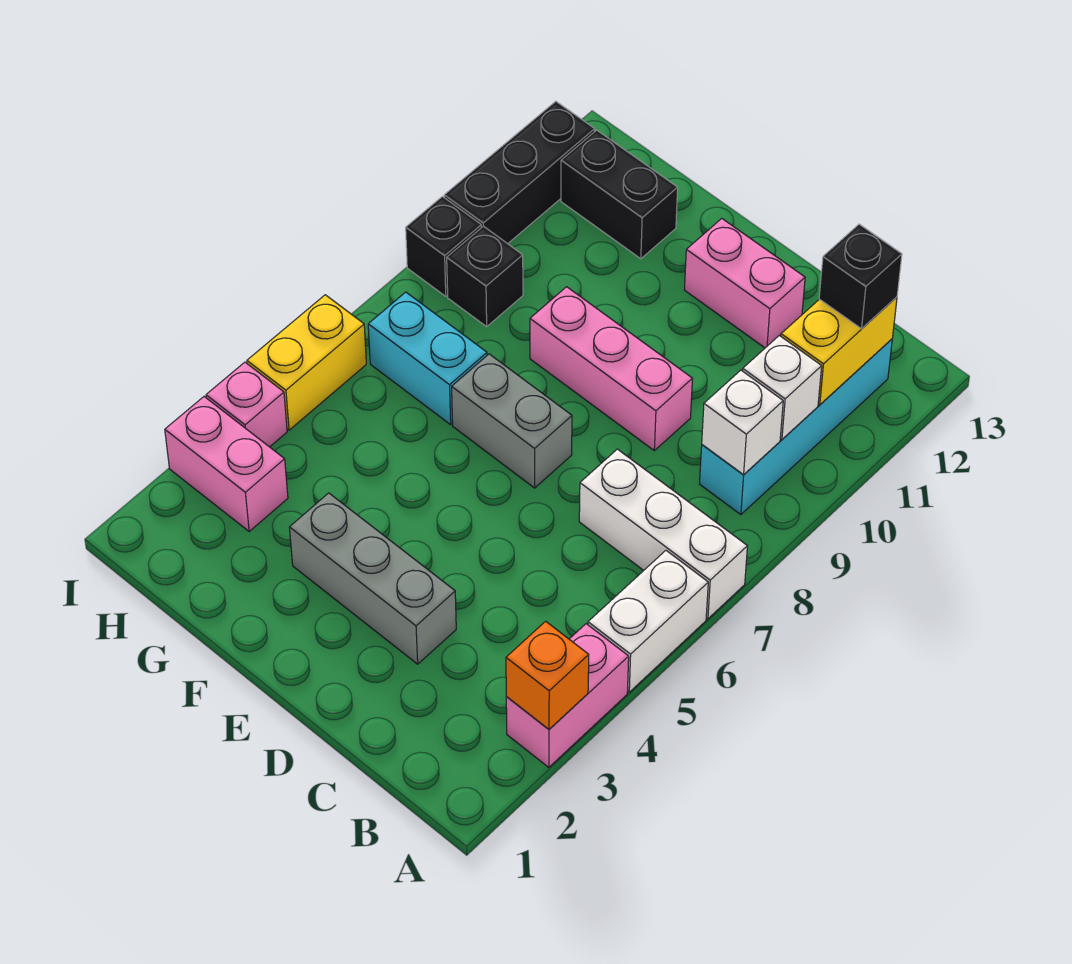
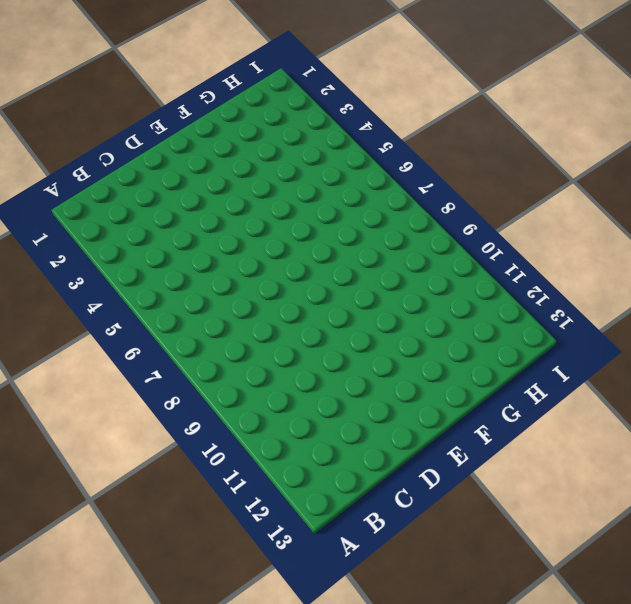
none -> pink brick A3:A4 level 1
none -> white brick A5:A6 level 1
none -> white brick A7:C7 level 1

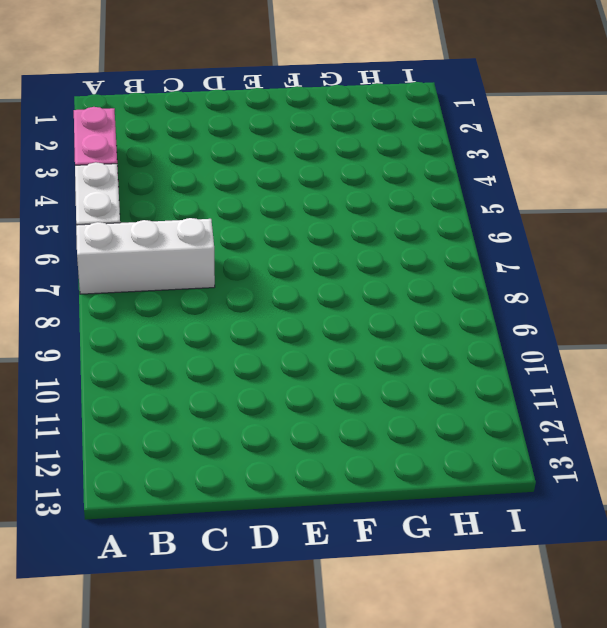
none -> cyan brick B9:B12 level 1
none -> grey brick D3:F3 level 1
none -> pink brick D9:F9 level 1

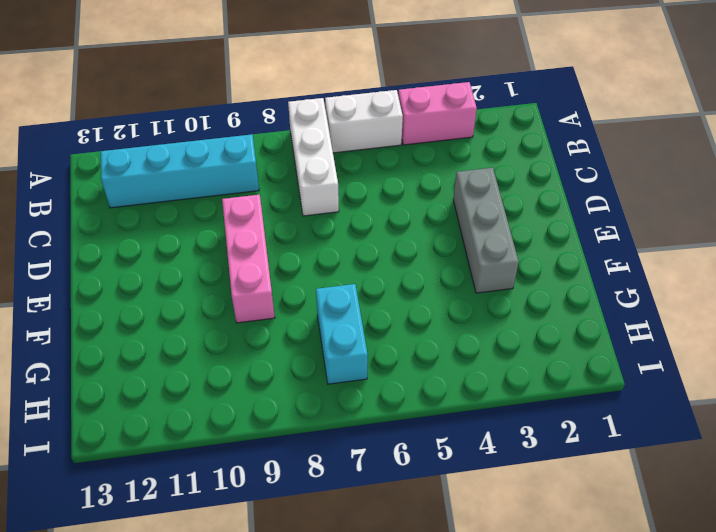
none -> pink brick D12:E12 level 1
none -> grey brick E7:F7 level 1
none -> black brick G12:H12 level 1

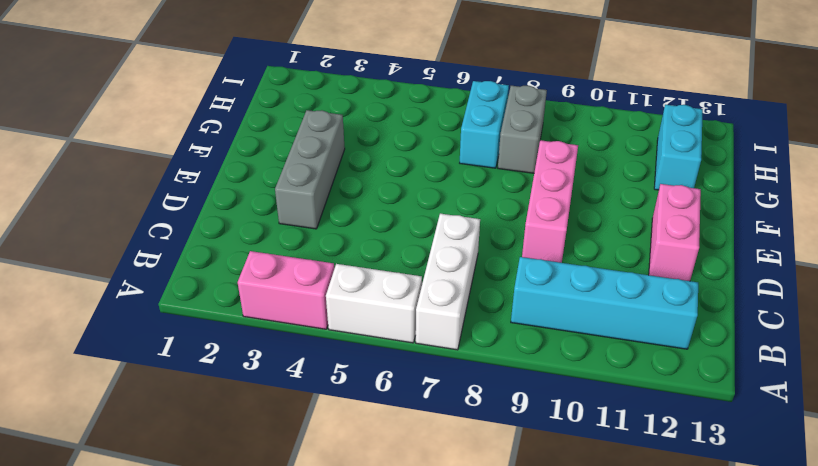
grey brick G8:H8 level 1 -> grey brick E7:F7 level 1
cyan brick G12:H12 level 1 -> black brick G12:H12 level 1
none -> pink brick H3:I3 level 1
none -> black brick H9 level 1
none -> pink brick I4 level 1

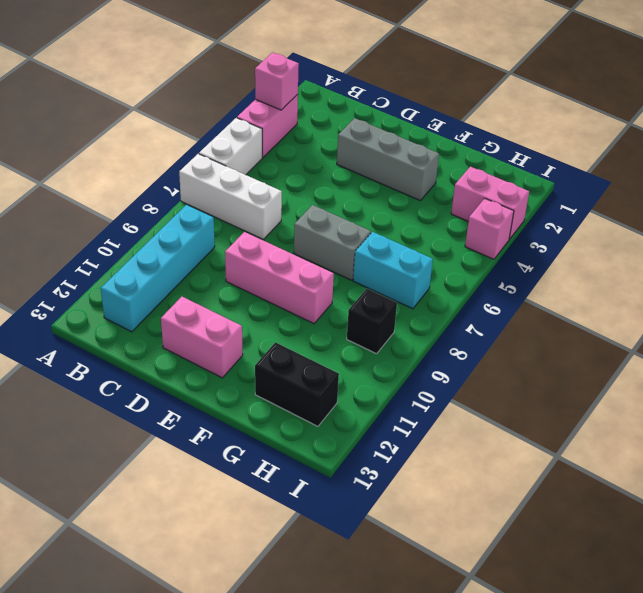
pink brick A3 level 2 -> orange brick A3 level 2
none -> yellow brick I5:I6 level 1
none -> black brick I9 level 1
none -> black brick I10:I12 level 1

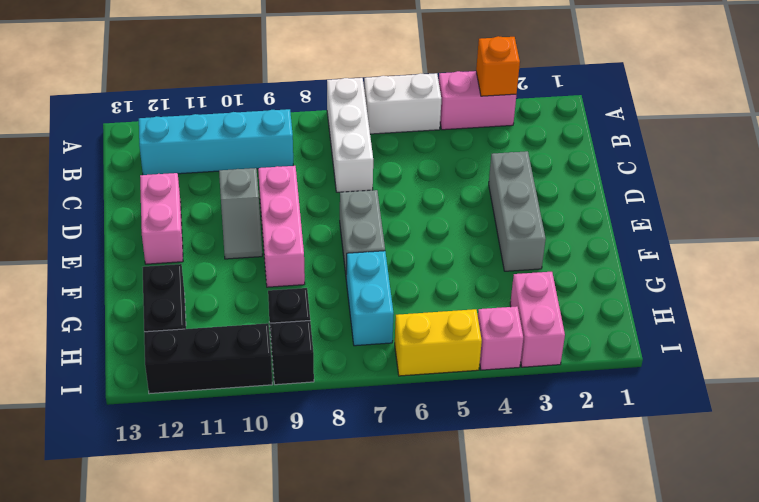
grey slope D10:E10 level 1 top D -> none
none -> white brick B9 level 2
none -> white brick B10 level 2
none -> yellow brick B11:B12 level 2

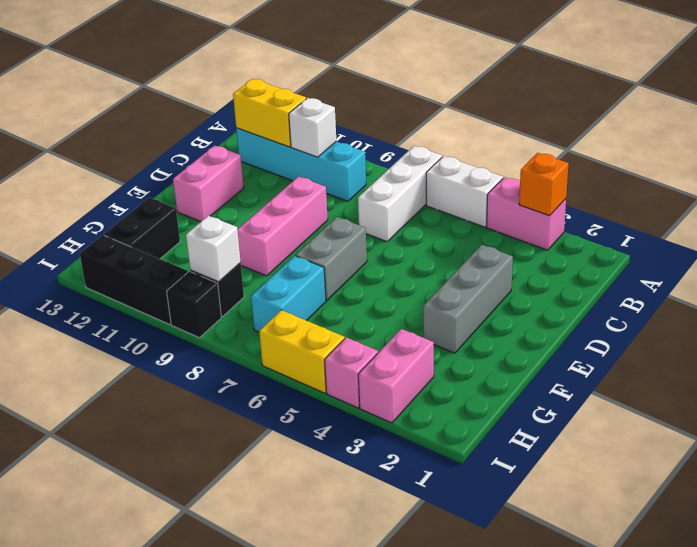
white brick H9 level 2 -> white brick B9 level 2
none -> black brick B12 level 3

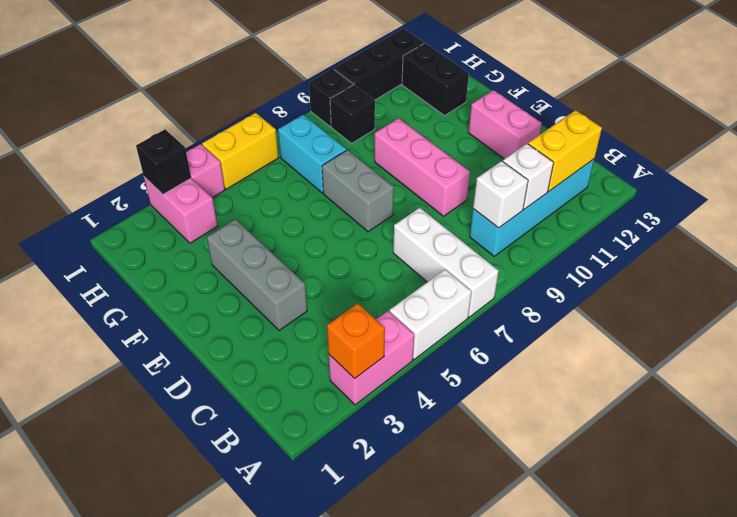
black brick I3 level 2 -> black brick B12 level 3

